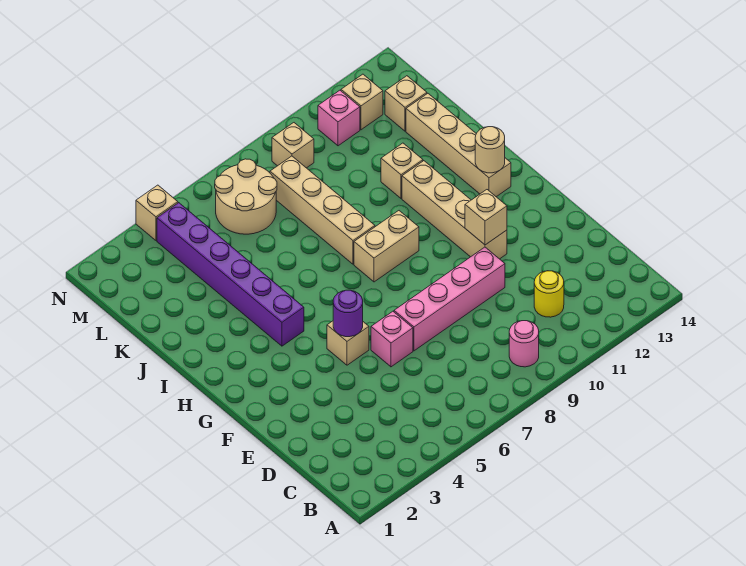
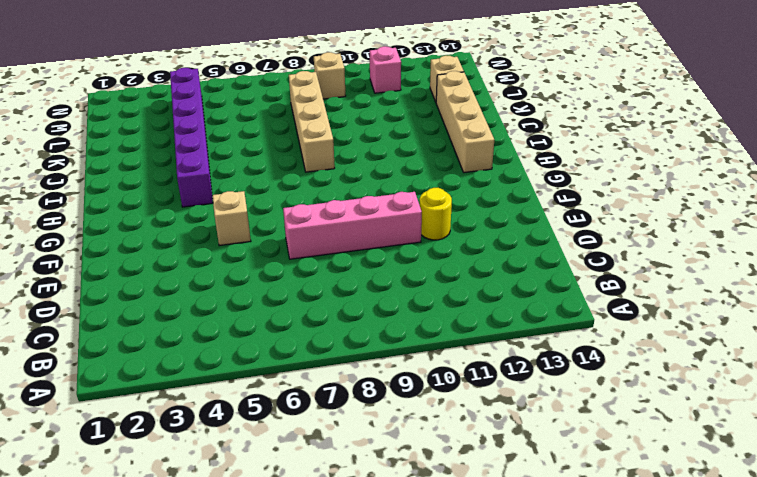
yellow round brick E11 level 1 -> yellow round brick C11 level 1
none -> pink round brick B9 level 1
none -> pink brick E6 level 1
none -> tan brick F11:I11 level 1

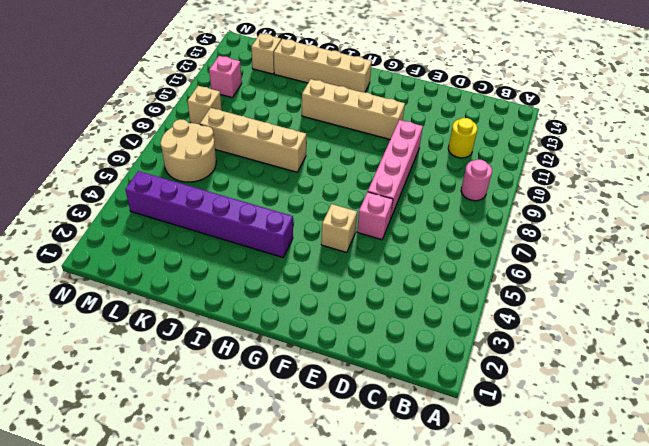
none -> tan brick H8:H9 level 1
none -> tan brick J11 level 1
none -> tan brick M12 level 1

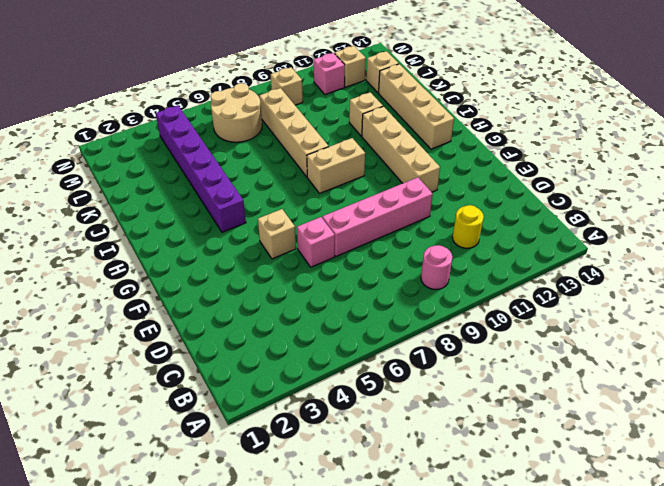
none -> tan brick N4 level 1
none -> purple round brick F5 level 2
none -> tan brick F11 level 2

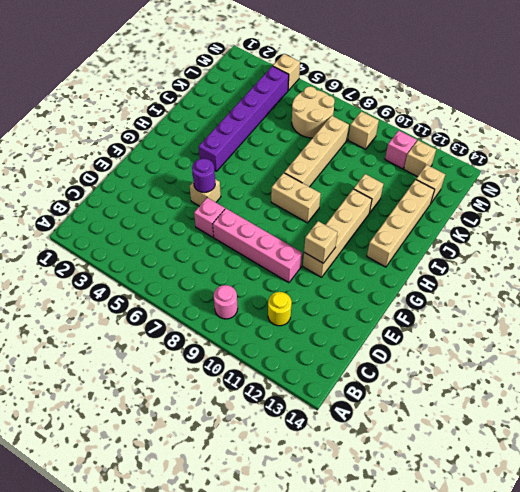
none -> tan round brick H13 level 2

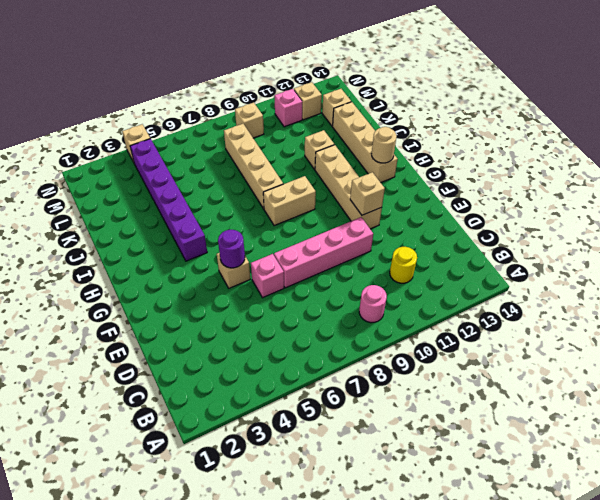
none -> tan round brick L6:M7 level 1

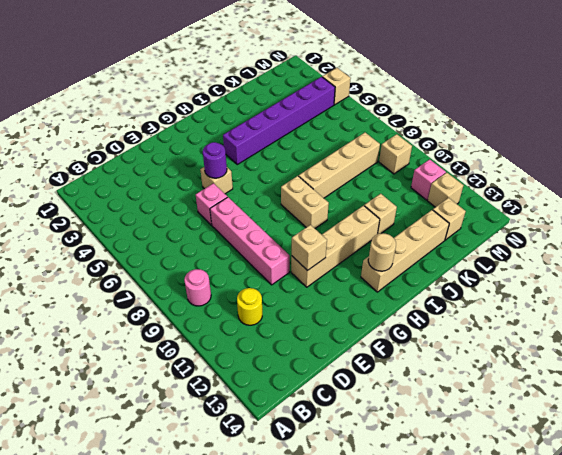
none -> tan round brick L6:M7 level 1

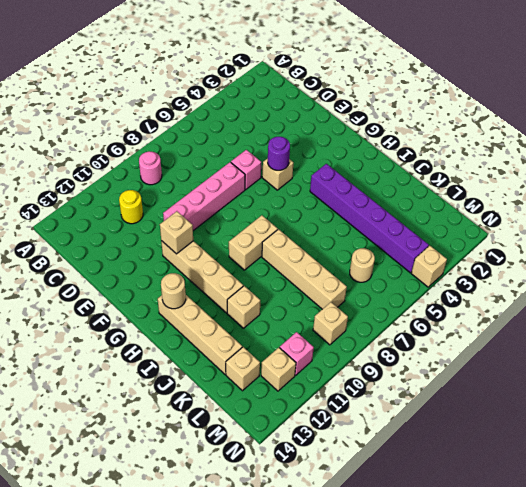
tan round brick L6 level 1 -> tan round brick L6:M7 level 1

